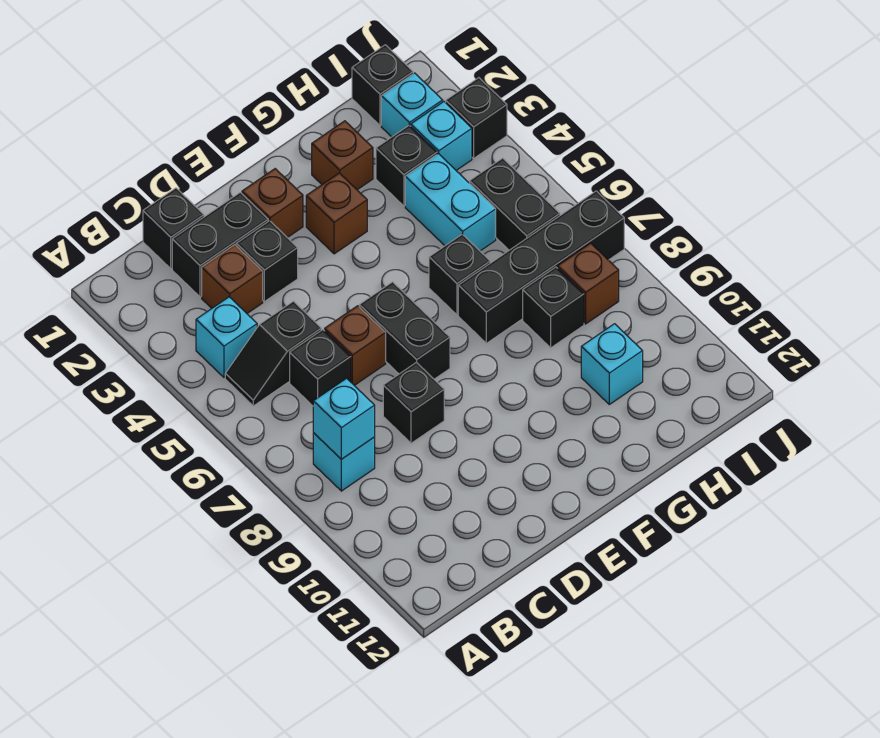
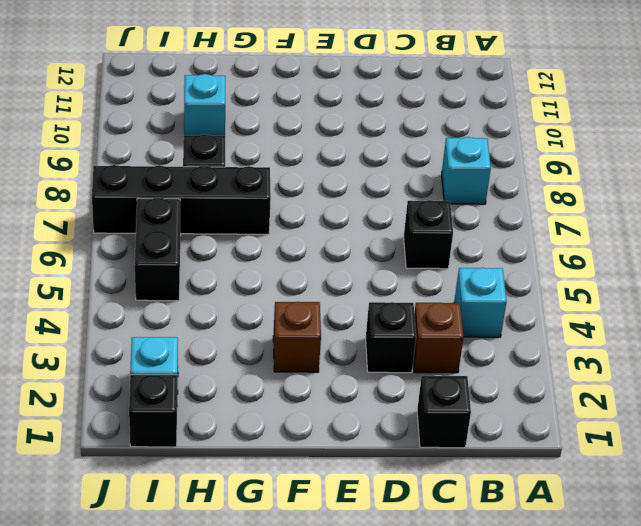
none -> black slope B5:C5 level 1 top C
none -> black brick C2:D2 level 1
none -> brown brick D6 level 1

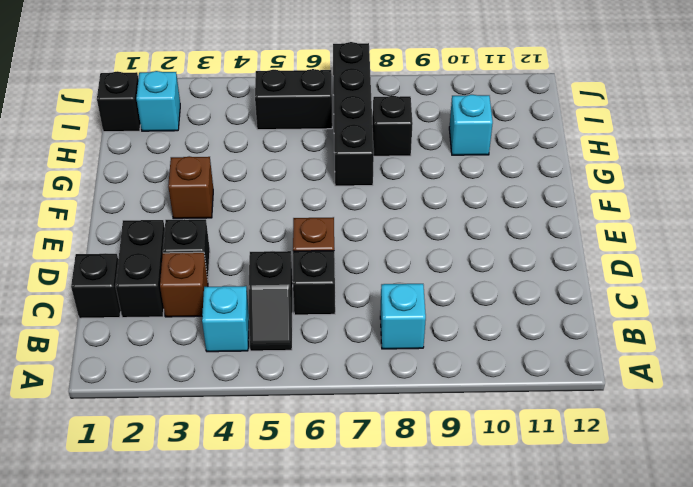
none -> black brick D8 level 1
none -> brown brick E2 level 1
none -> black brick E6:E7 level 1

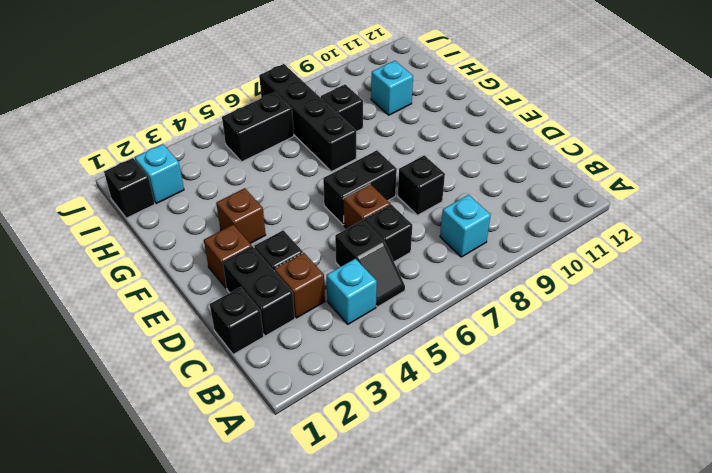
none -> brown brick G2 level 1
none -> black brick G6 level 1
none -> black brick H3 level 1

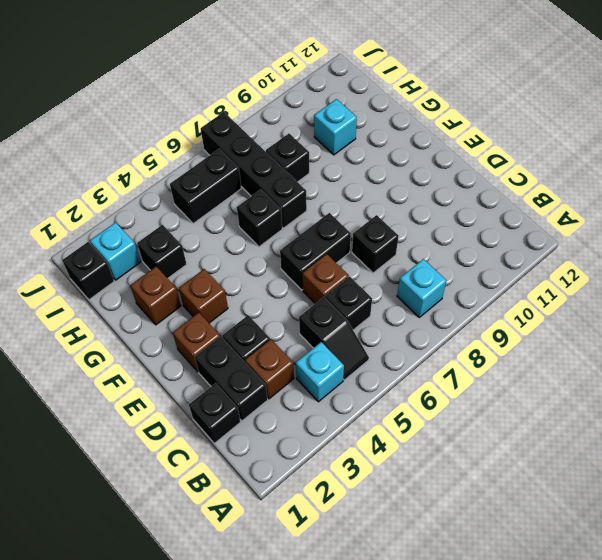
none -> cyan brick H4:H5 level 1
none -> cyan brick I3 level 1
none -> brown brick I8 level 1

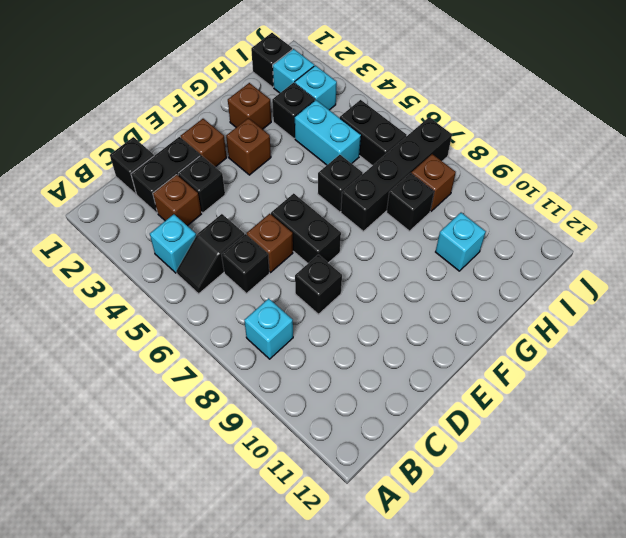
none -> black brick J3 level 1
none -> cyan brick B8 level 2

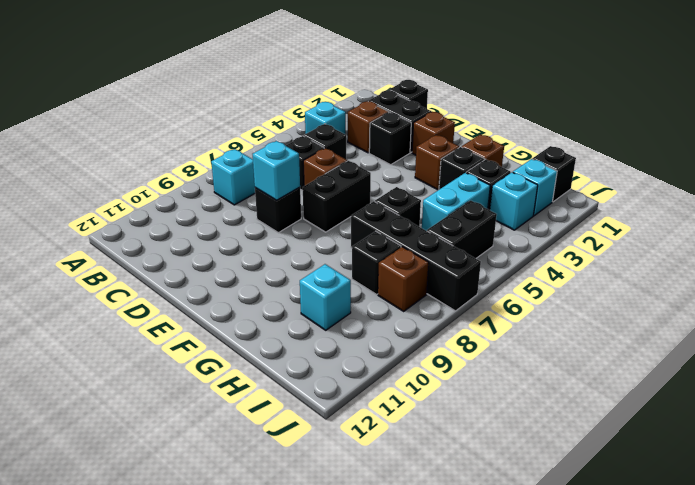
cyan brick D8 level 2 -> cyan brick B8 level 2
black brick G3 level 1 -> black brick J3 level 1

